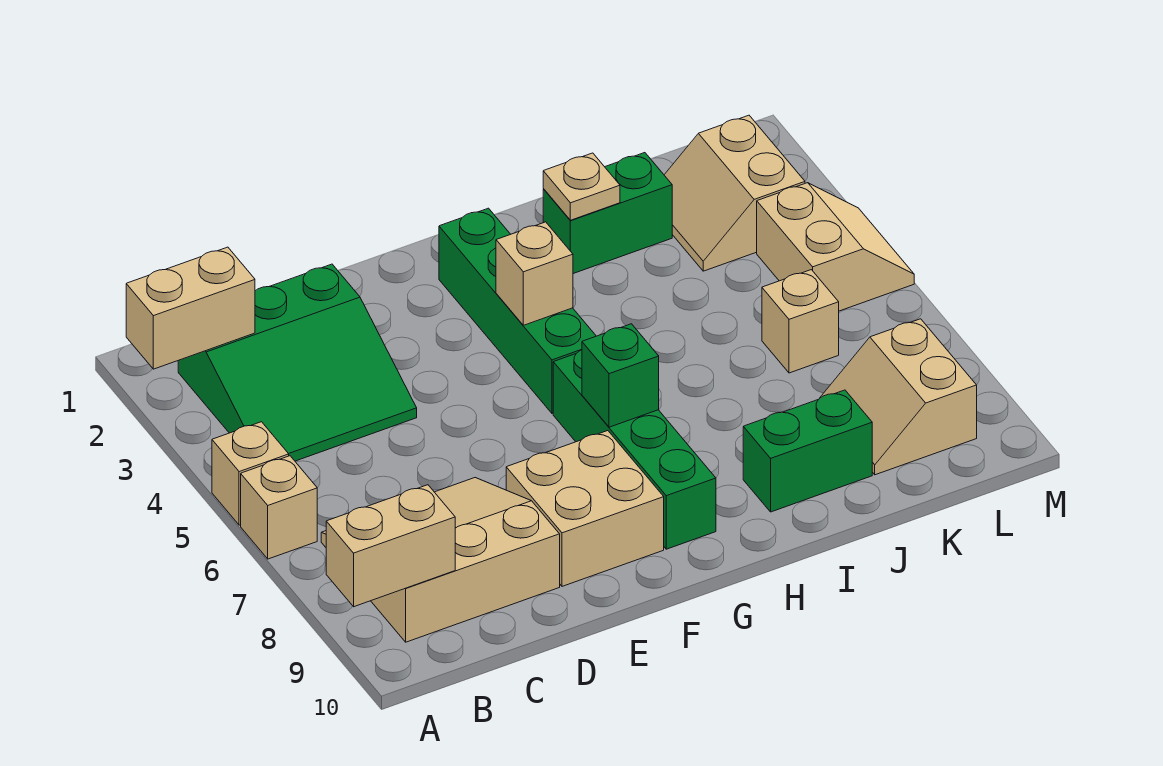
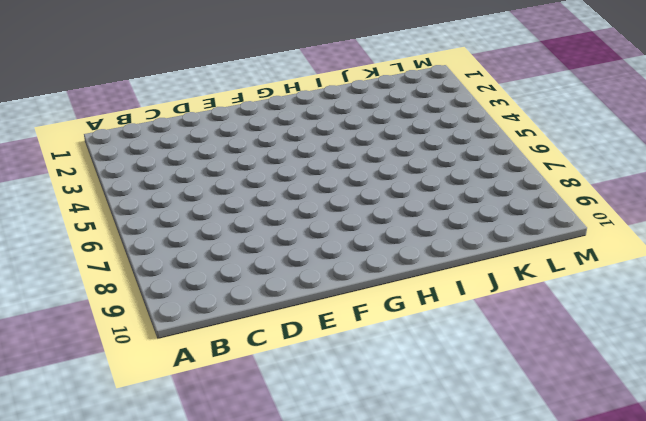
none -> tan brick A5 level 1
none -> tan brick A6 level 1
none -> green slope B2:D4 level 1 top 2

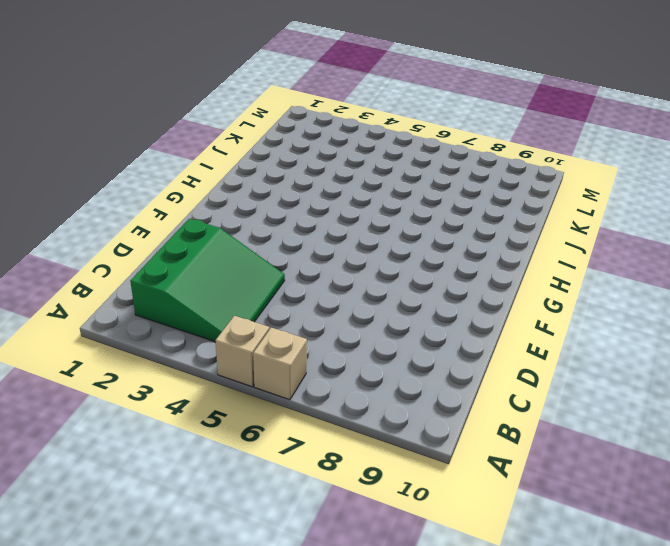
none -> tan slope B7:D9 level 1 top 9
none -> tan brick E8:F9 level 1
none -> green brick G2:G5 level 1

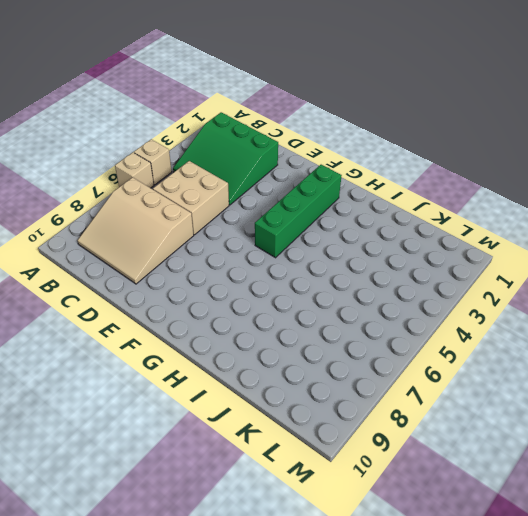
tan slope B7:D9 level 1 top 7 -> tan slope B7:D9 level 1 top 9
tan brick C5:D6 level 1 -> tan brick E8:F9 level 1
none -> green brick G6:G9 level 1
none -> green brick I2:J2 level 1
none -> green brick I9:J9 level 1

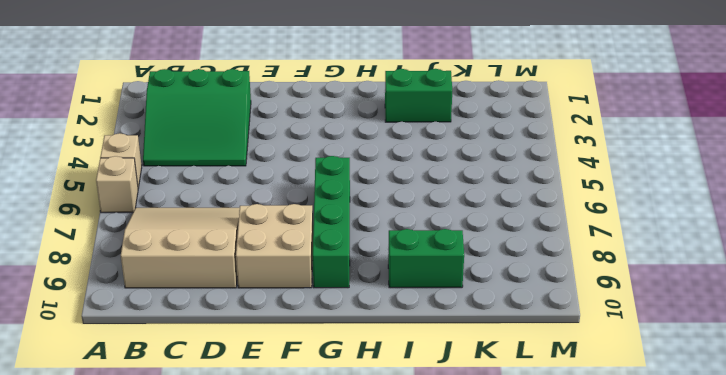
none -> green brick G2:G5 level 1
none -> tan slope K2:L3 level 1 top L
none -> tan brick K6 level 1

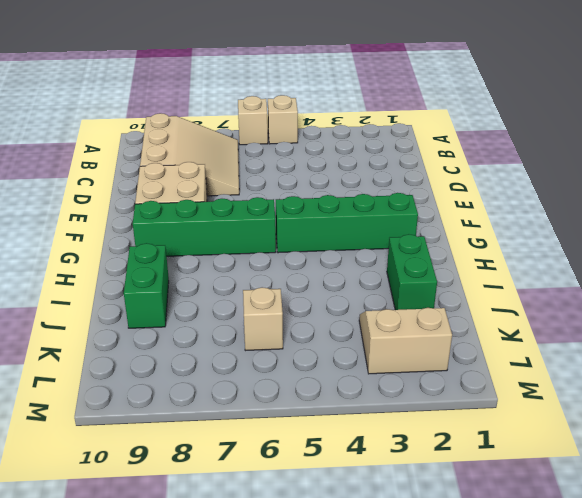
none -> green slope B2:D4 level 1 top 2
none -> tan slope K8:L9 level 1 top L
none -> tan slope L4:M5 level 1 top L

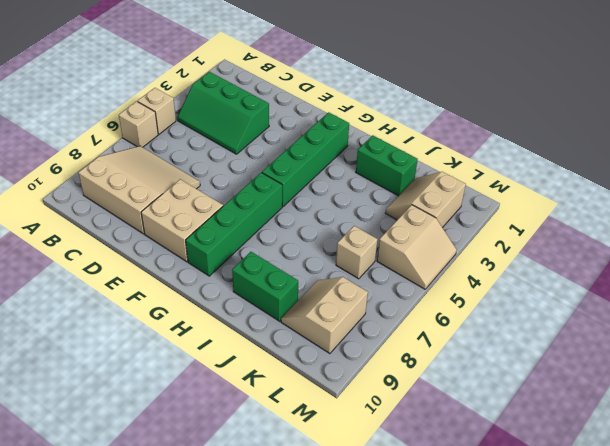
green slope B3:D4 level 1 top 3 -> green slope B2:D4 level 1 top 2
none -> tan brick A2:B2 level 2
none -> tan brick A9:B9 level 2
none -> tan brick G4 level 2

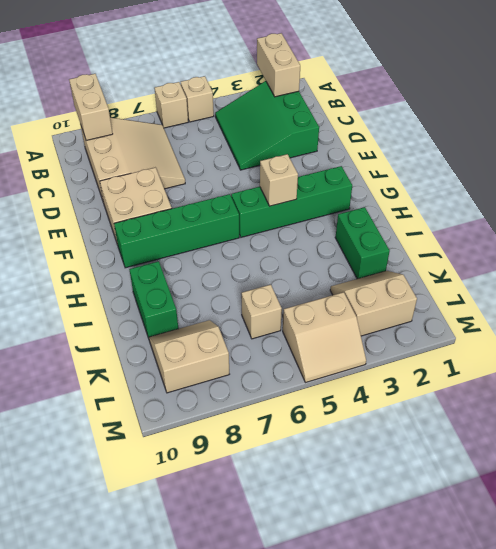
none -> green brick G7 level 2
none -> tan plate I2 level 2

